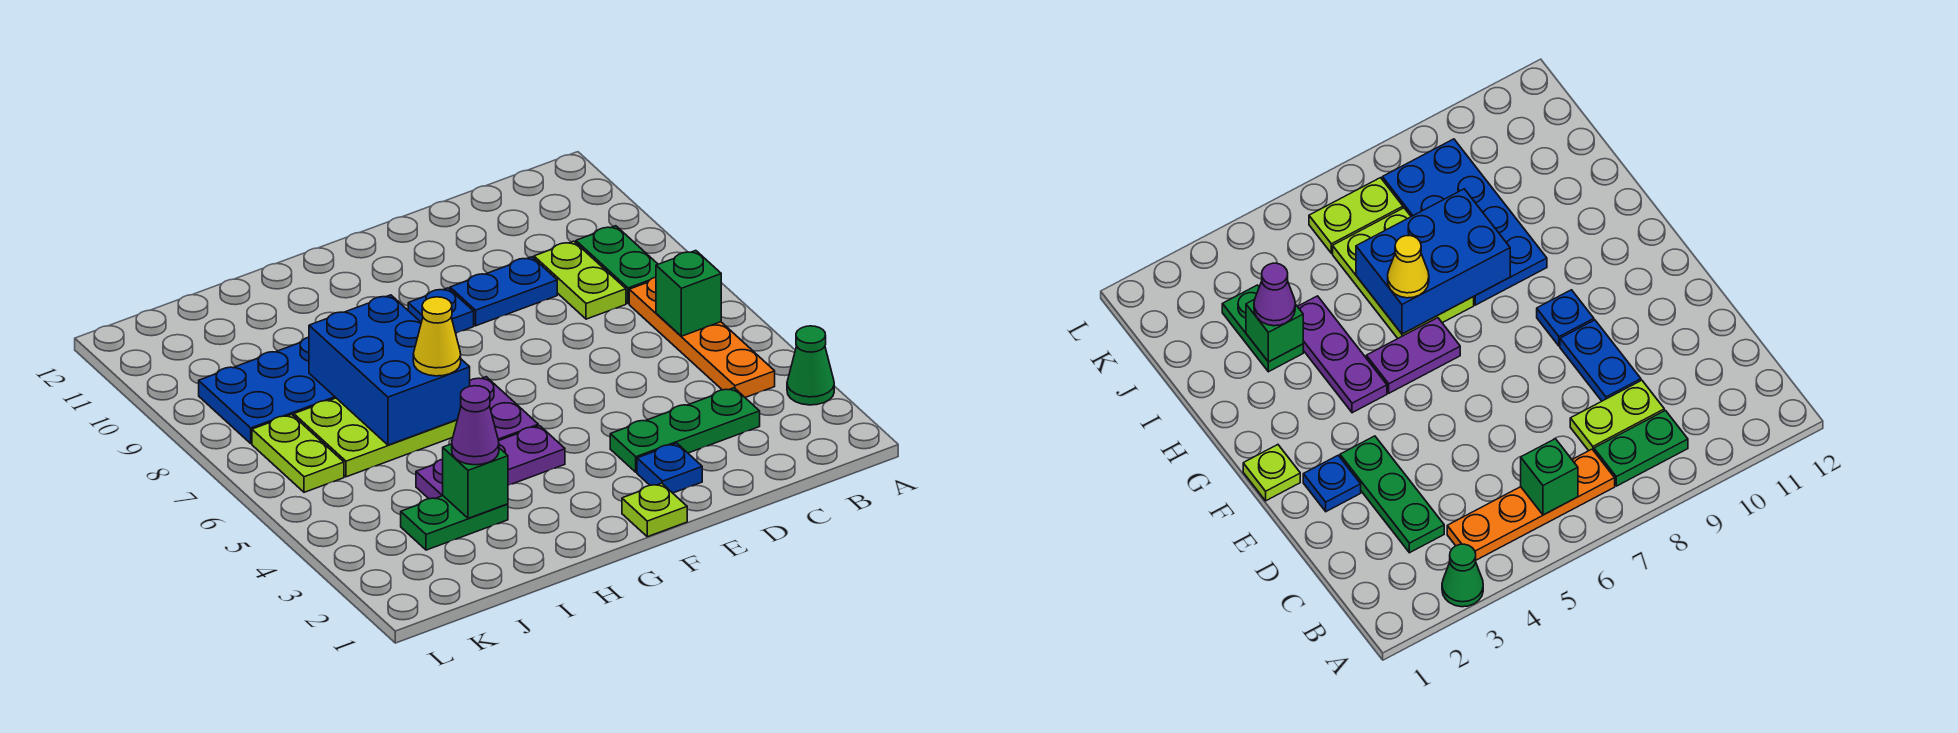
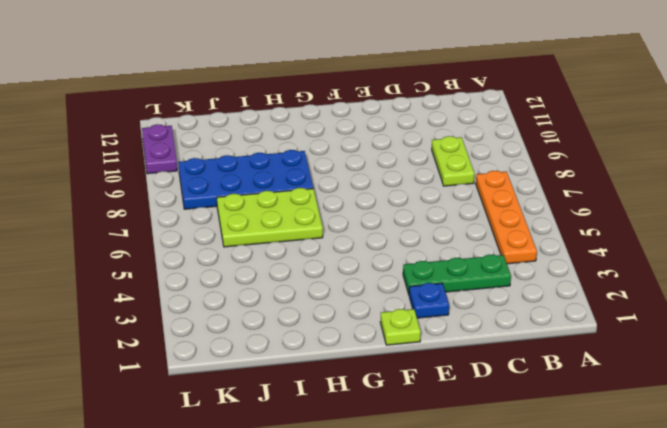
purple plate L10:L11 level 1 -> purple plate G5:G6 level 1
none -> green cone A3 level 1
none -> green plate B8:B9 level 1
none -> blue plate D9:E9 level 1

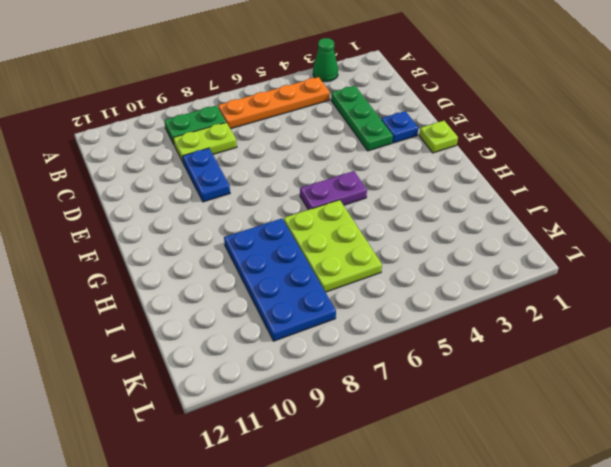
none -> blue plate F9 level 1
none -> purple plate G4:I4 level 1
none -> green plate I3:J3 level 1

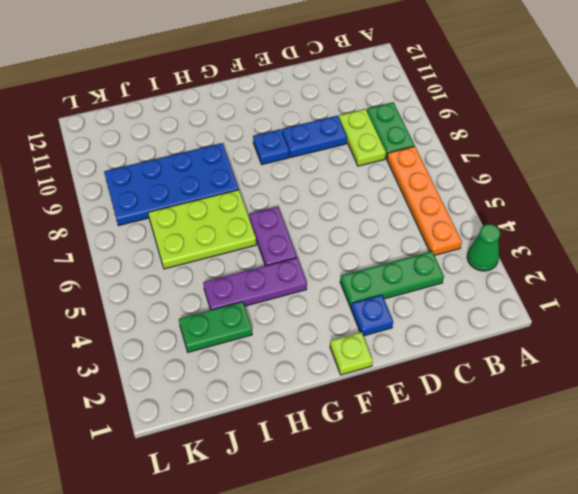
none -> lime plate K6:K7 level 1
none -> green brick B6 level 2
none -> blue brick H6:I8 level 2

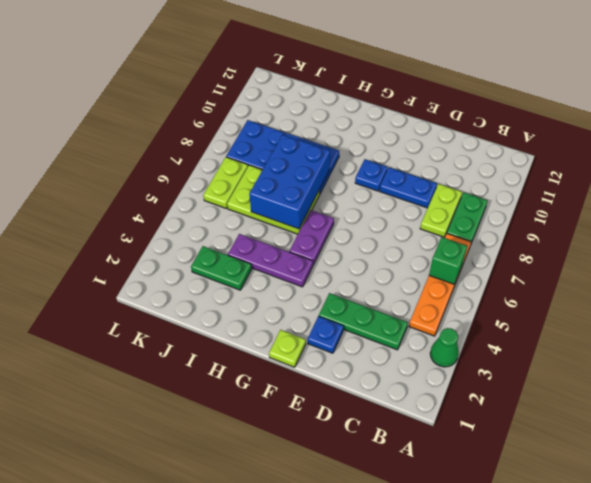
none -> green brick I3 level 2
none -> yellow cone H6 level 3
none -> purple cone I3 level 3

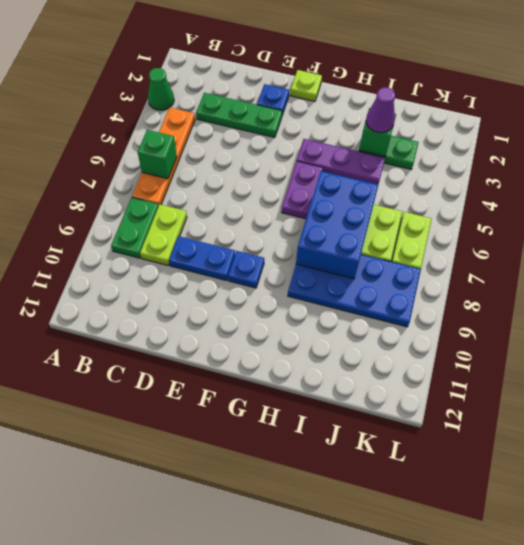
none -> yellow cone H6 level 3

